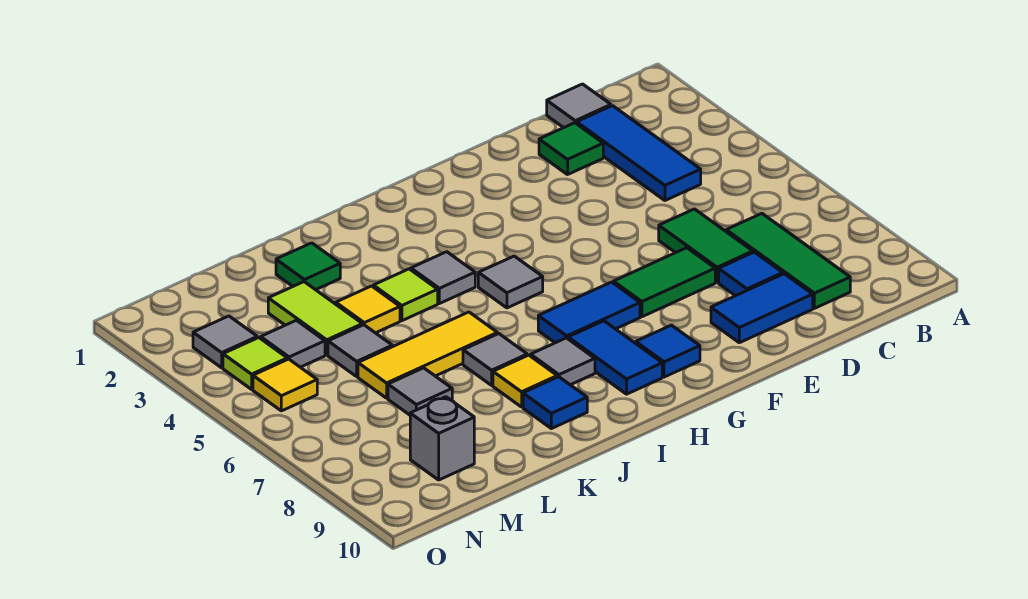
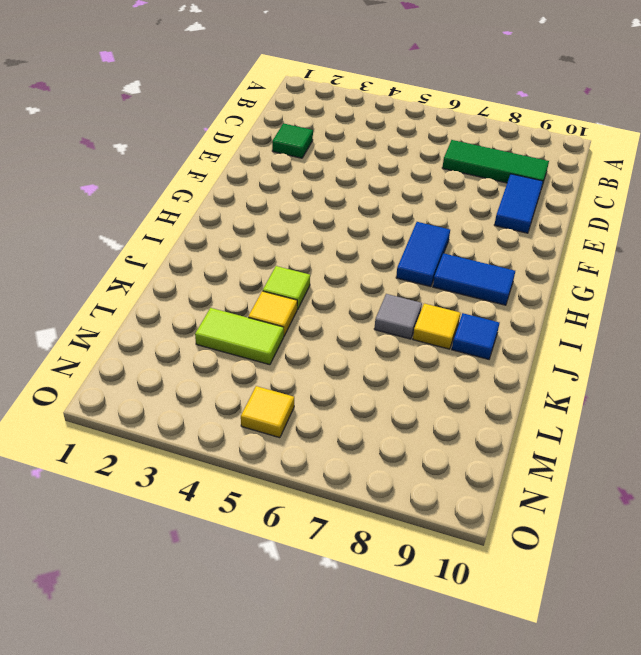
none -> grey tile C1 level 1
none -> blue tile C2:C4 level 1
none -> green tile D6:D7 level 1

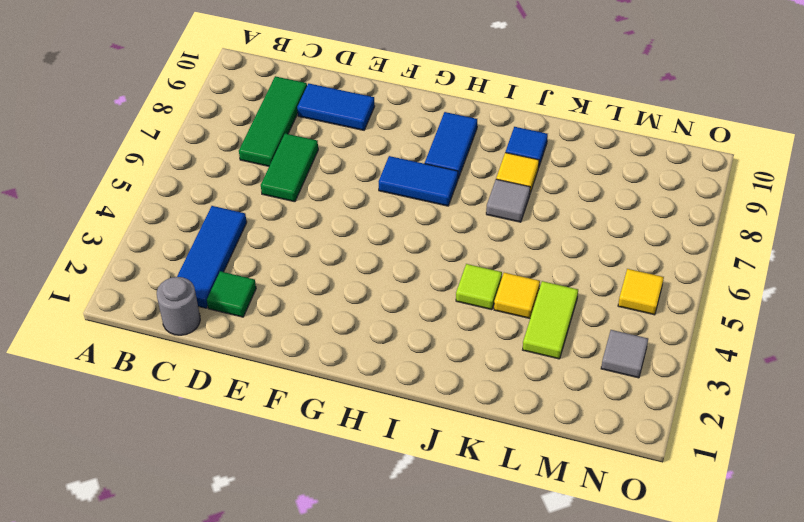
grey round brick C1 level 1 -> grey tile C1 level 1
none -> blue tile D8 level 1
none -> green tile E7:F7 level 1
none -> blue tile G9 level 1

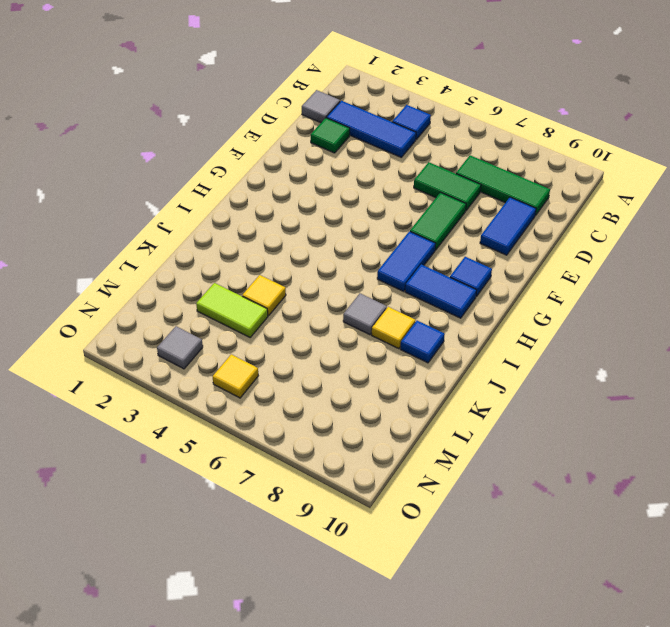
blue tile B4 level 1 -> blue tile D8 level 1
none -> grey tile H5 level 1
none -> grey tile I4 level 1
none -> grey tile I8 level 1

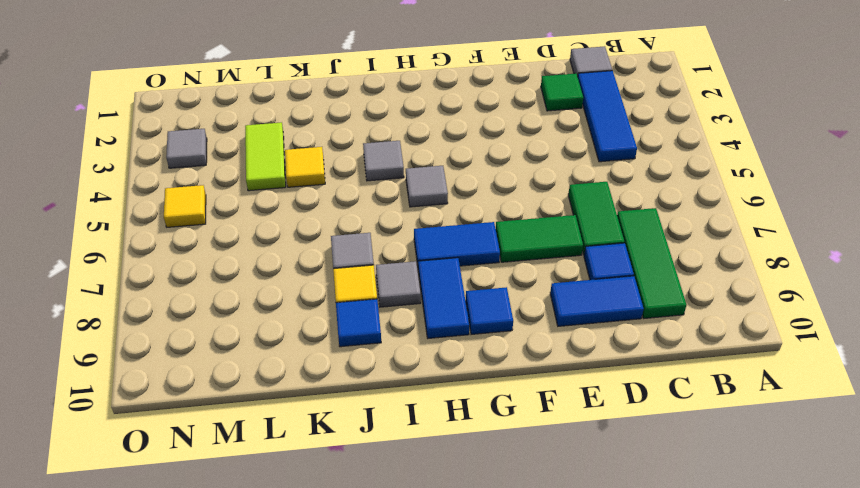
none -> lime tile J4 level 1
none -> yellow tile J6:L6 level 1
none -> green tile K2 level 1

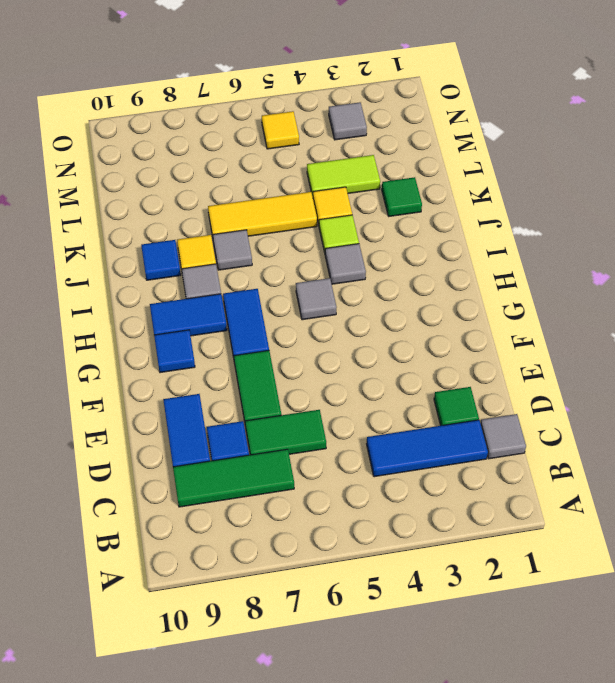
yellow tile K5:K7 level 1 -> yellow tile J6:L6 level 1
none -> grey tile L5 level 1
none -> grey tile L7 level 1
none -> grey tile M4 level 1

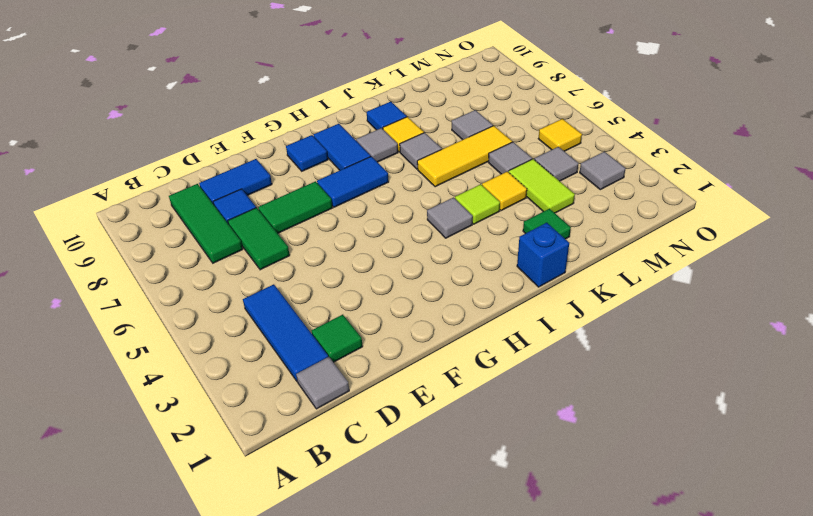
blue brick J1 level 1 -> none
none -> grey tile H5 level 1
none -> grey brick M9 level 1
none -> lime tile N4 level 1

